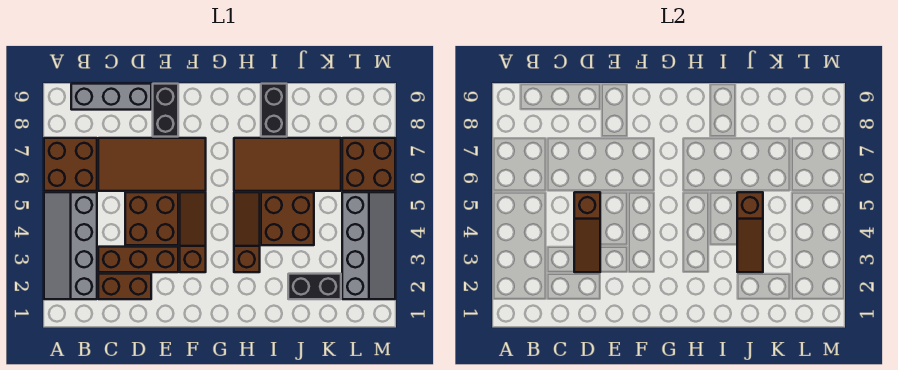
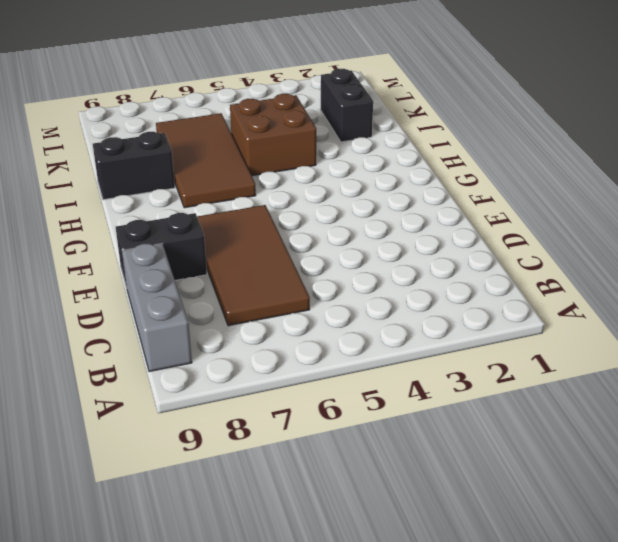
none -> grey slope A2:B5 level 1 top B
none -> brown brick A6:B7 level 1
none -> brown brick C2:D2 level 1

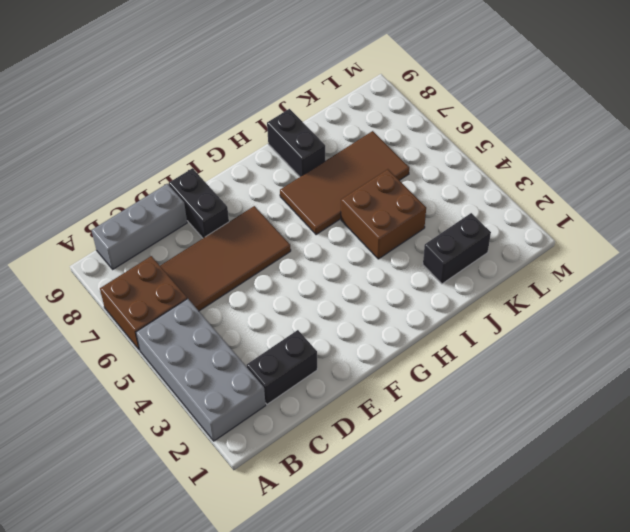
grey brick A2:B5 level 1 -> grey slope A2:B5 level 1 top B
black brick C2:D2 level 1 -> brown brick C2:D2 level 1
none -> brown brick C3:E3 level 1
none -> brown brick D4:E5 level 1
none -> brown slope F3:F5 level 1 top 3

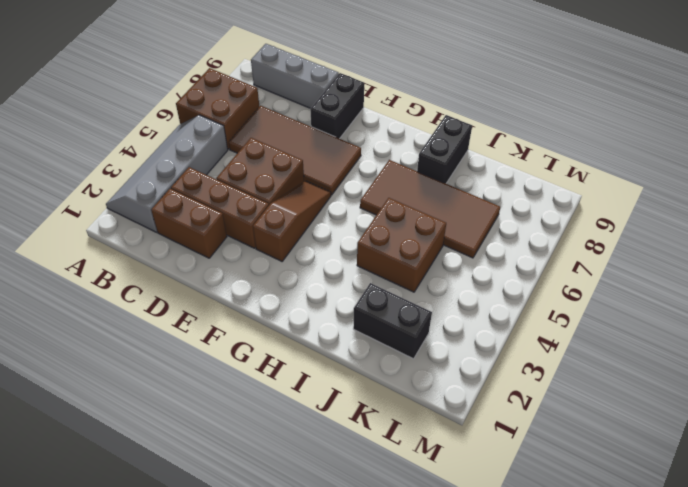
none -> brown slope H3:H5 level 1 top 3
none -> grey slope L2:M5 level 1 top L
none -> brown brick L6:M7 level 1

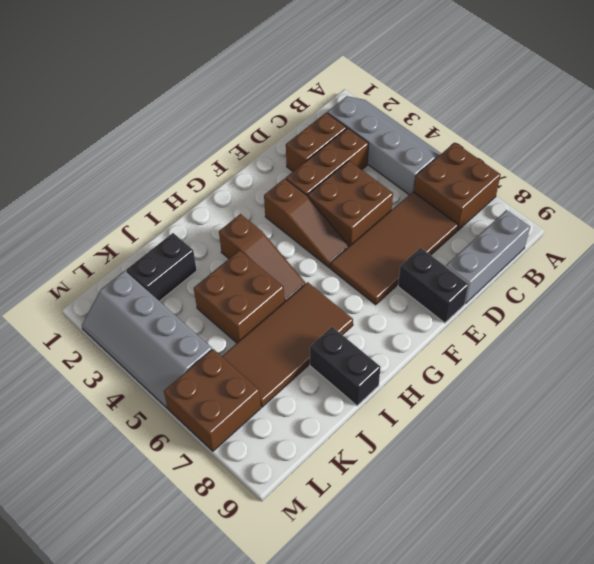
none -> brown slope D3:D5 level 2 top 5
none -> brown slope J3:J5 level 2 top 5

